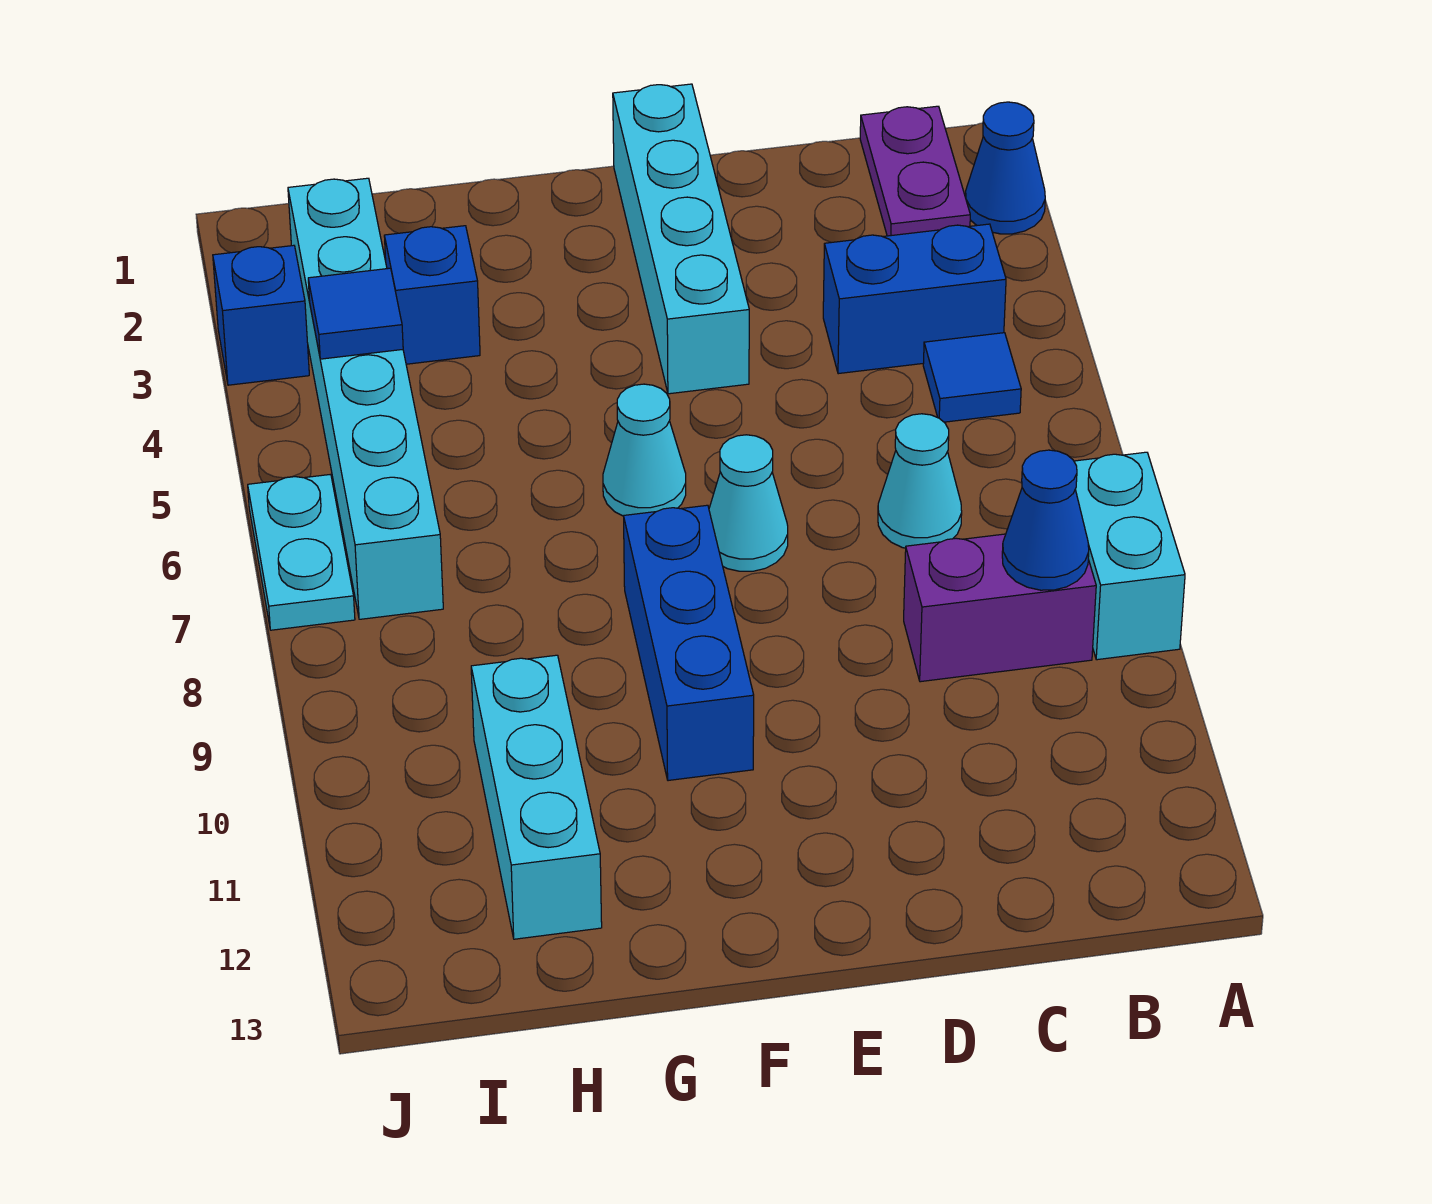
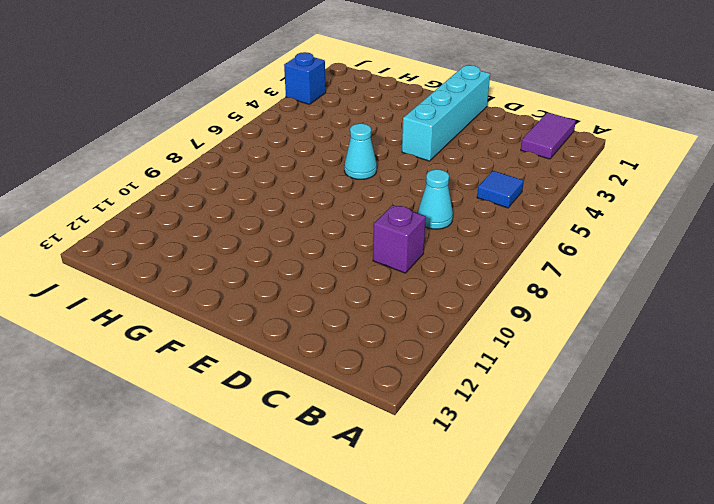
purple tile B1:B2 level 1 -> purple plate B1:B2 level 1
purple brick C9 level 1 -> purple brick B9:C9 level 1
none -> blue cone A2 level 1
none -> cyan brick A8:A9 level 1
none -> blue brick B4:C4 level 1

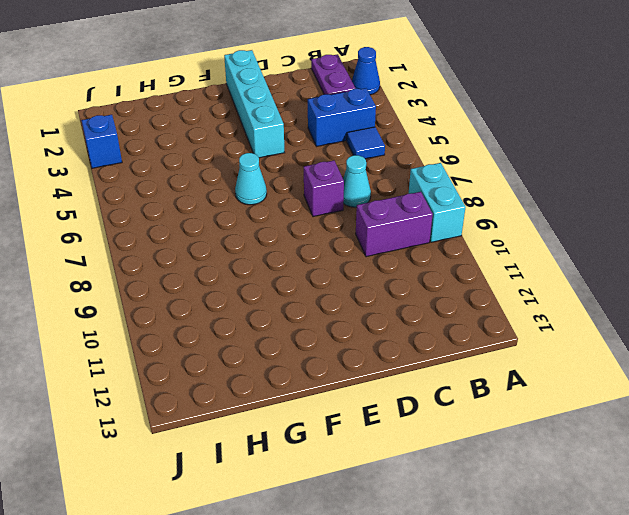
purple brick D7 level 1 -> none
none -> cyan cone E7 level 1
none -> blue brick F8:F10 level 1
none -> blue brick H3 level 1

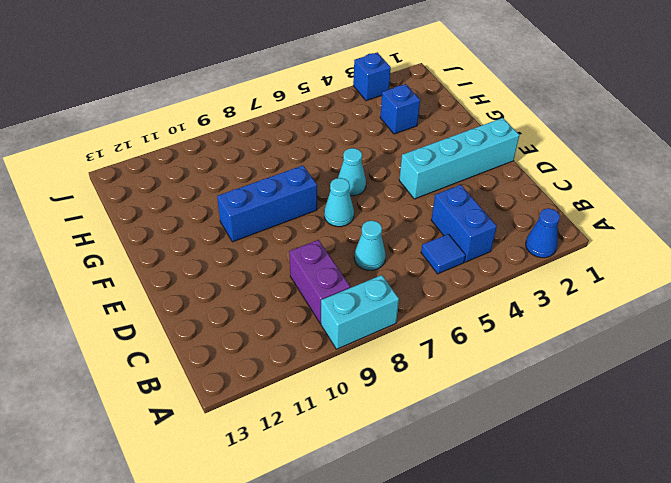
none -> purple plate B1:B2 level 1
none -> cyan brick H10:H12 level 1
none -> cyan brick I2:I7 level 1

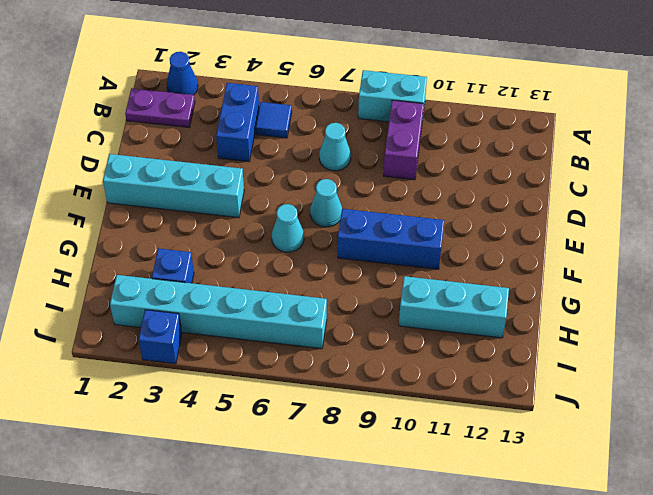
none -> cyan plate J6:J7 level 1
none -> blue cone B9 level 2
none -> blue tile I4 level 2

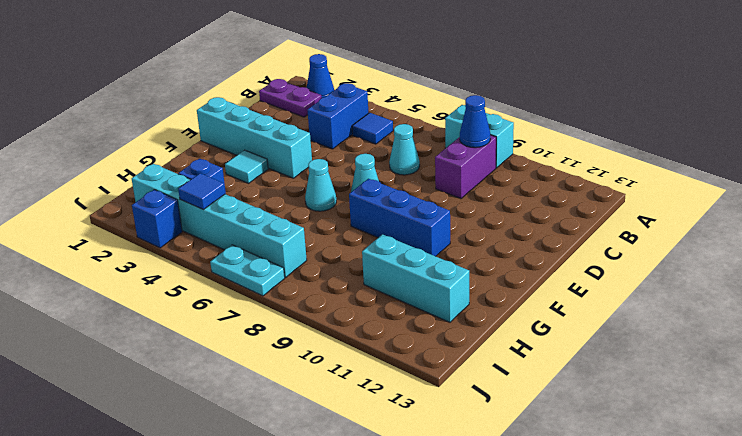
cyan tile F3 level 1 -> none

